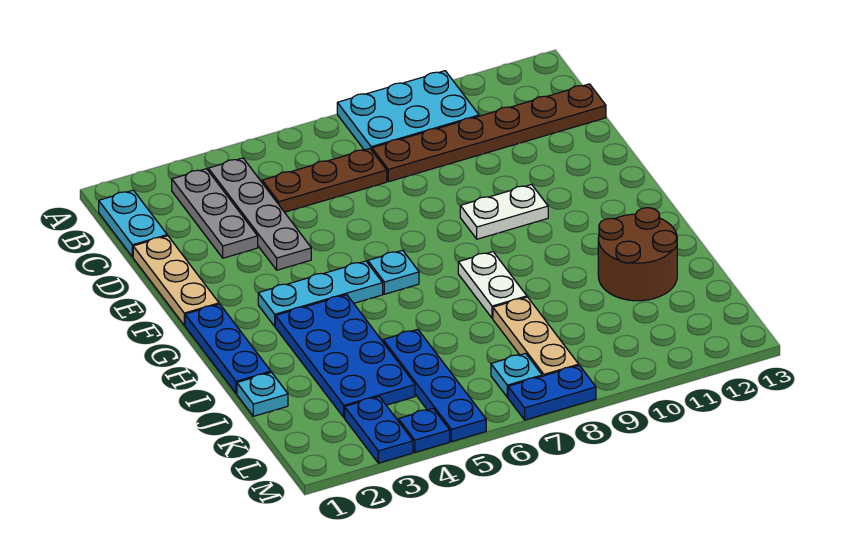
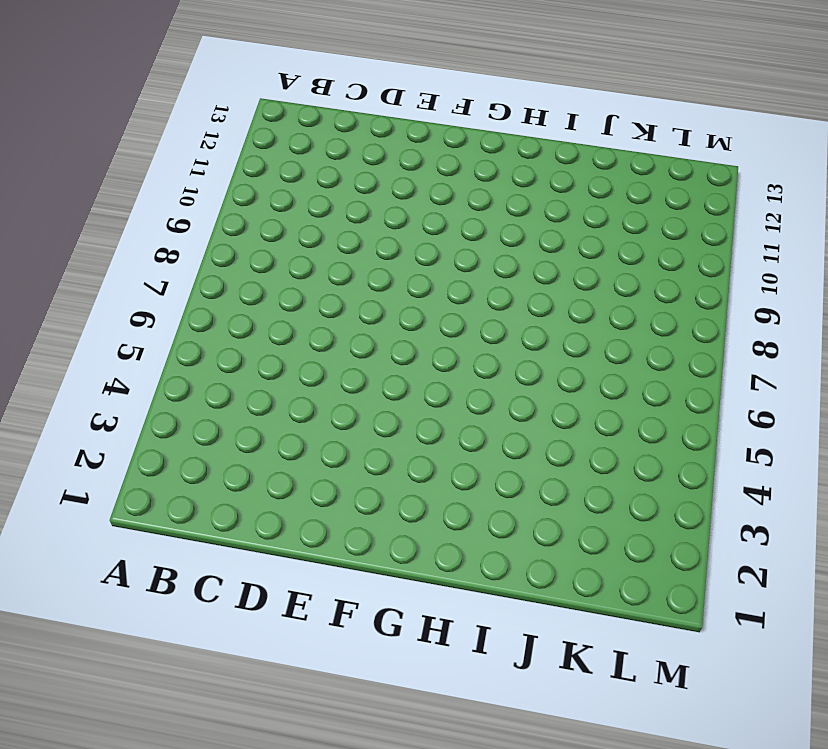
none -> cyan plate A8:B10 level 1
none -> cyan plate B1:C1 level 1
none -> grey plate B3:D3 level 1

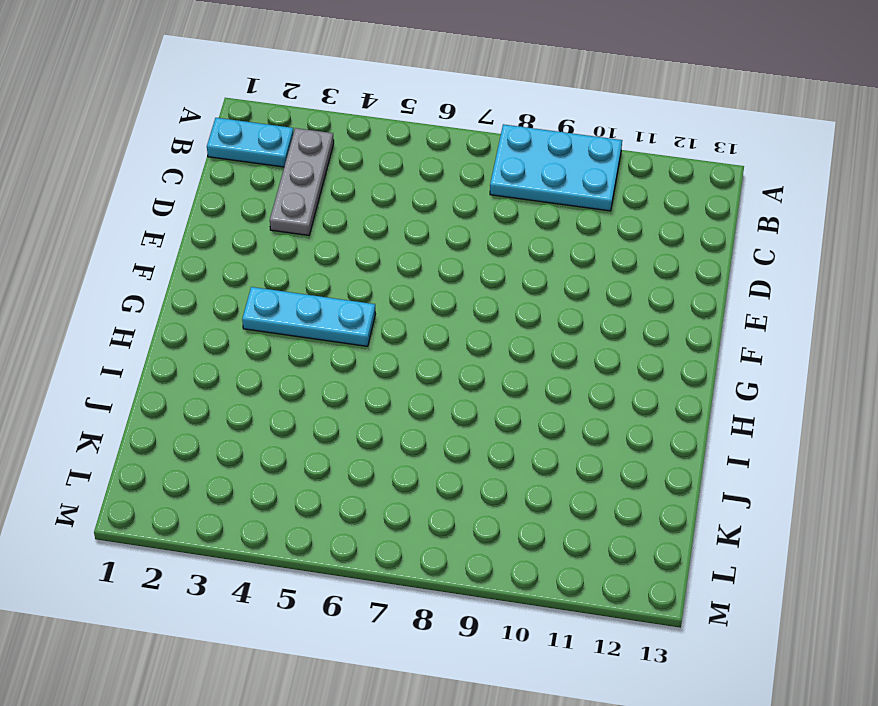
cyan plate B1:B2 level 1 -> cyan plate B1:C1 level 1
none -> grey plate B4:E4 level 1
none -> brown plate C5:C7 level 1
none -> brown plate C8:C13 level 1

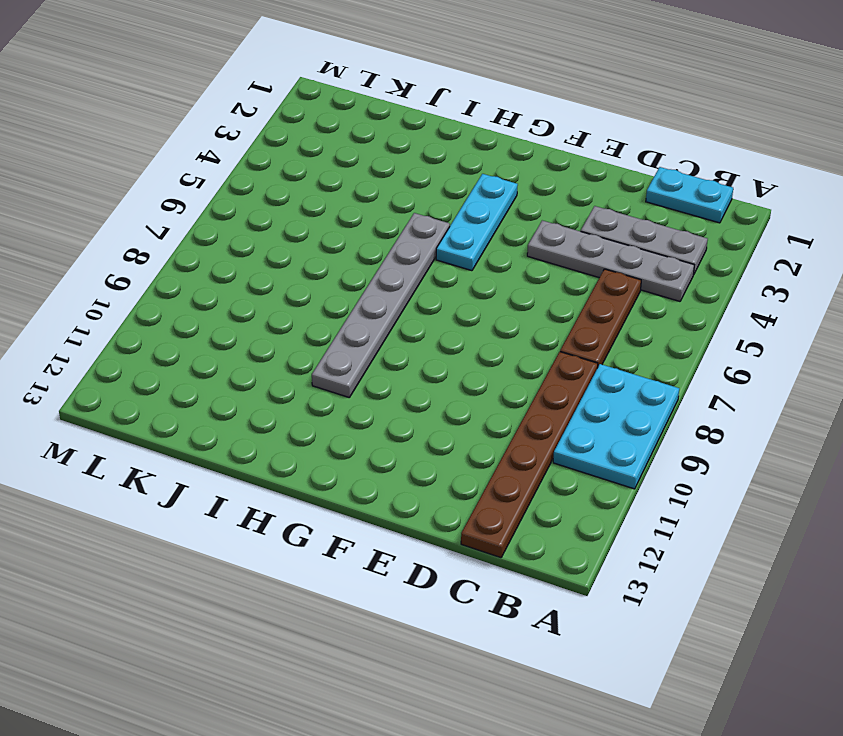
grey plate H5:H10 level 1 -> white plate H8:I8 level 1
none -> tan plate D1:F1 level 1
none -> white plate F9:F10 level 1
none -> blue plate G1:I1 level 1

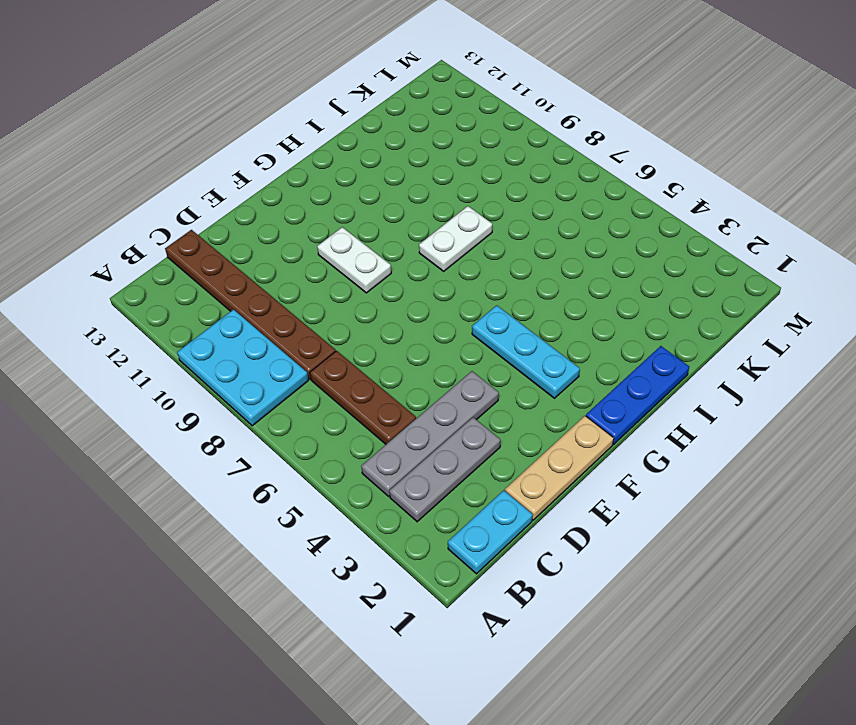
none -> cyan plate G6 level 1
none -> blue plate H3:K4 level 1
none -> brown round brick I11:J12 level 1

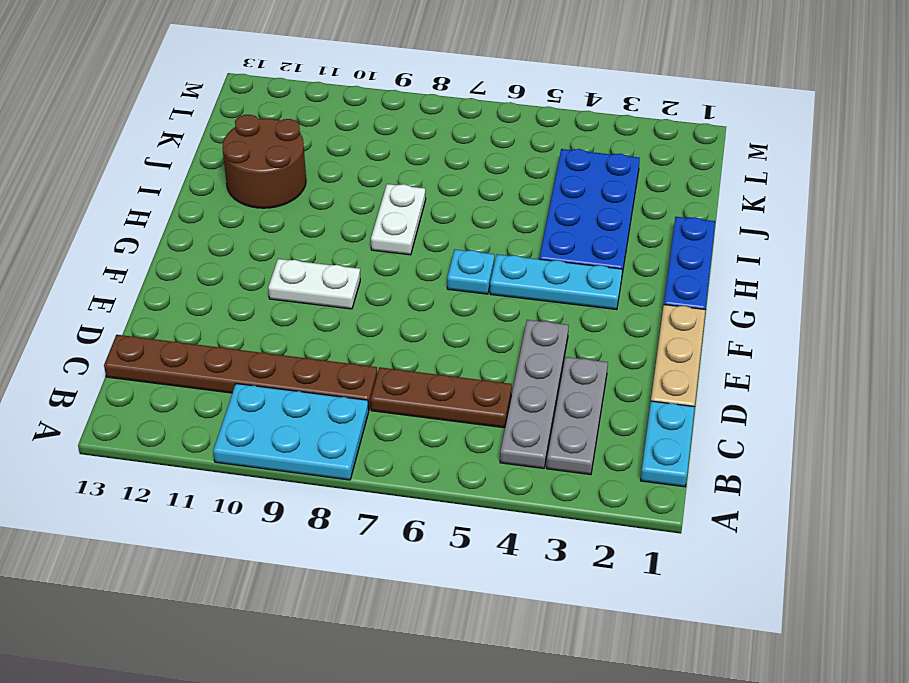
none -> cyan plate J1 level 1
none -> blue plate J5:M5 level 1
none -> tan plate J8:L8 level 1

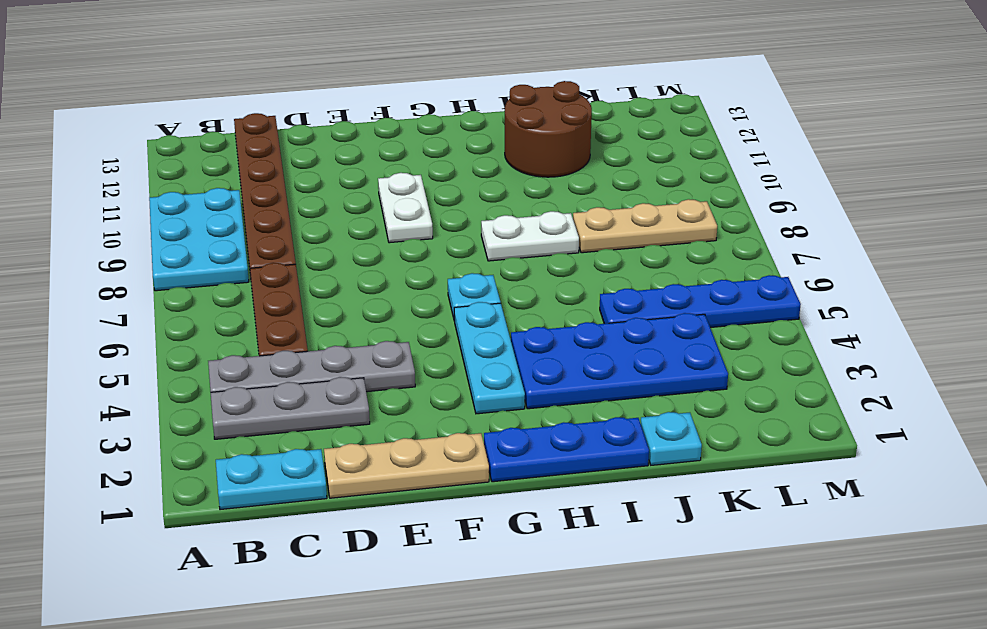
none -> blue plate L3:M3 level 1
none -> cyan plate L7 level 1
none -> blue plate M4 level 1

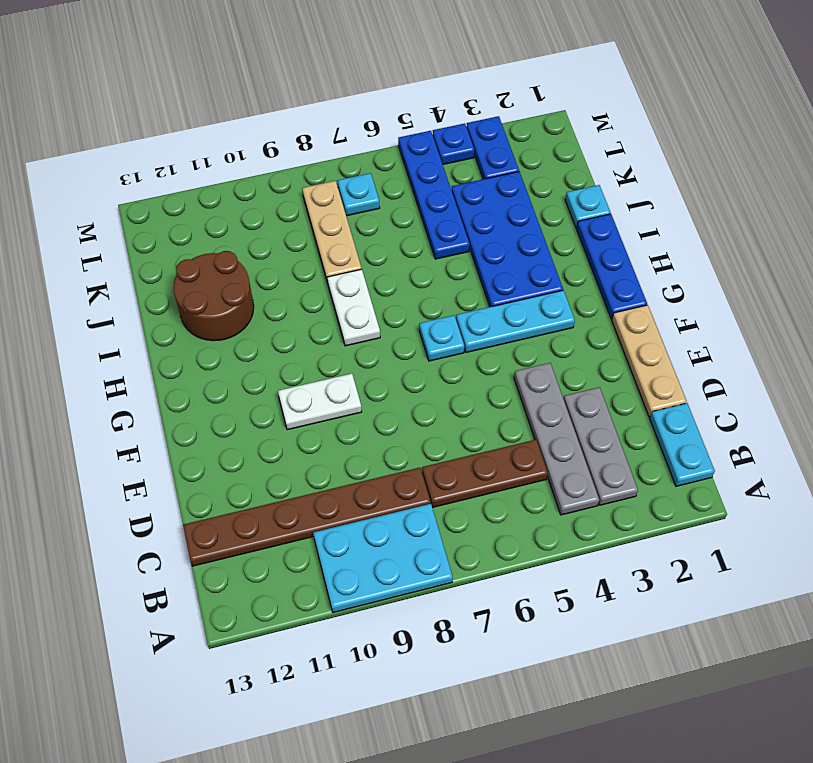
none -> blue plate M7:M8 level 1

